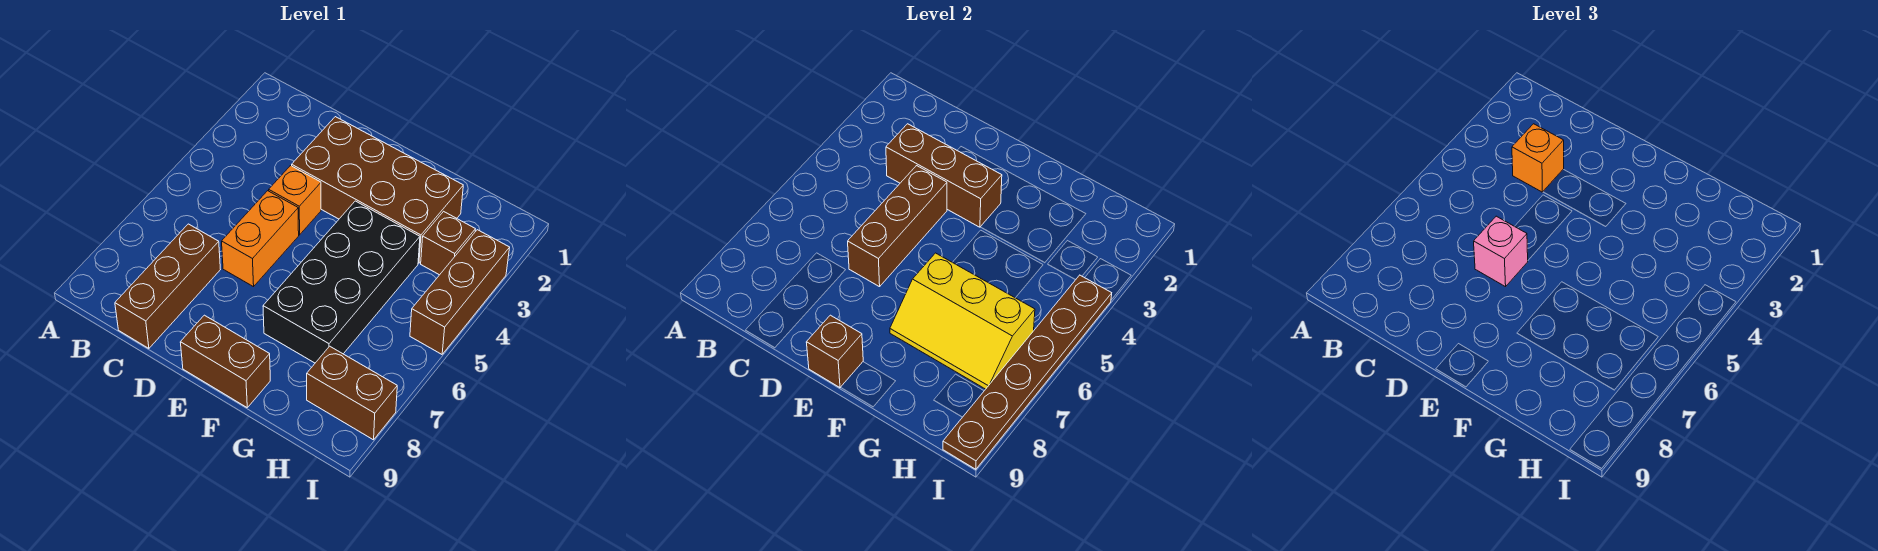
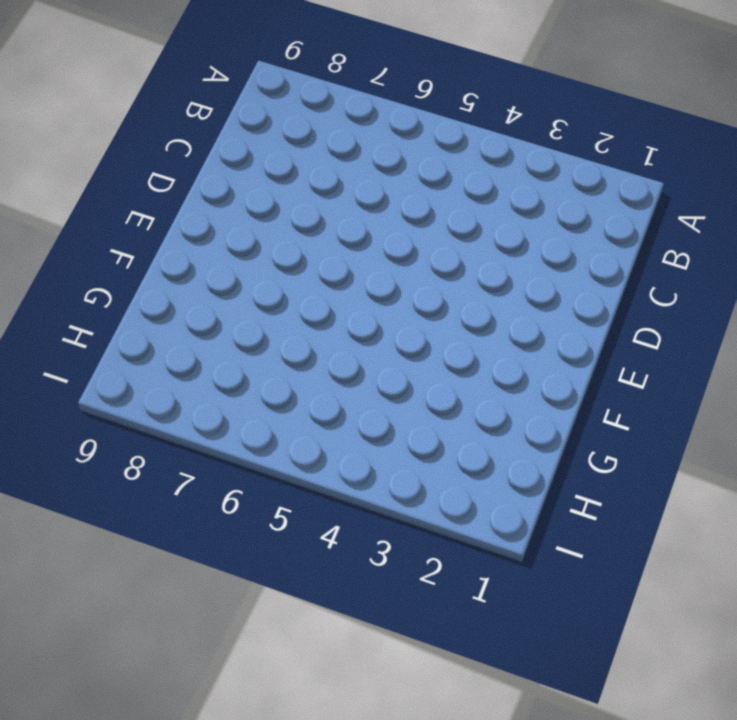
none -> brown brick C7:C9 level 1
none -> brown brick D2:G3 level 1
none -> orange brick D4 level 1

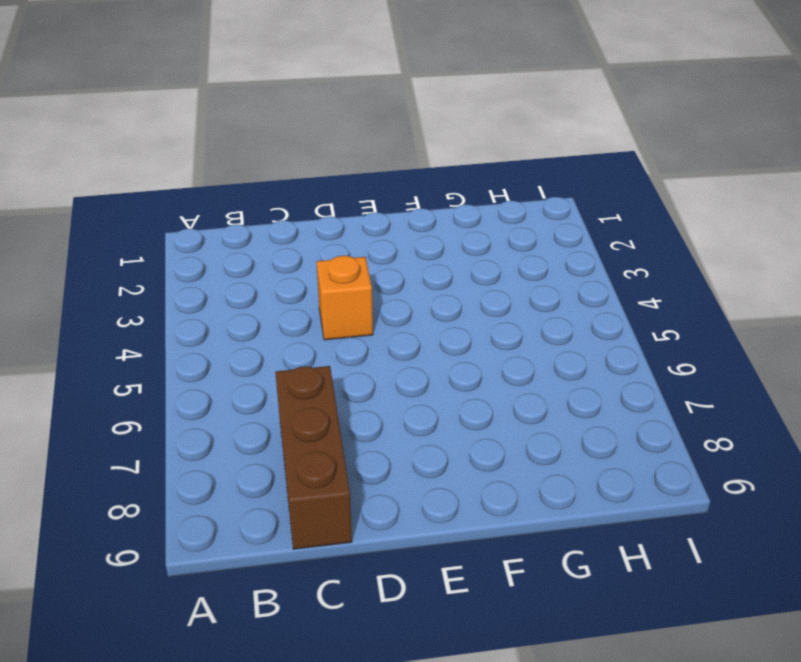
none -> brown brick D2:G3 level 1
none -> orange brick D5:D6 level 1
none -> brown brick E9:F9 level 1

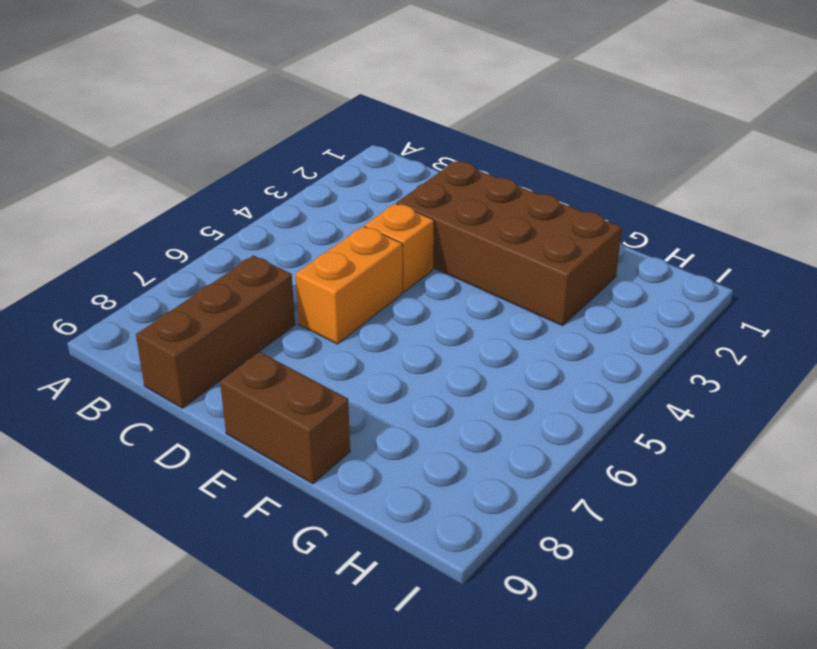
none -> black brick F4:G7 level 1
none -> brown brick H3 level 1
none -> brown brick H8:I8 level 1

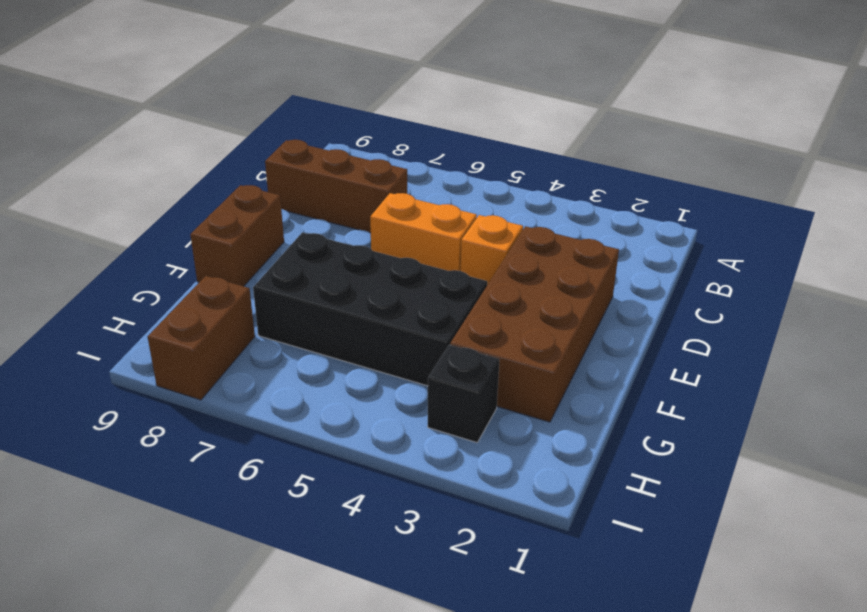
black brick H3 level 1 -> brown brick H3 level 1
none -> brown brick I3:I5 level 1
none -> brown brick C3:E3 level 2
none -> brown brick D4:D6 level 2

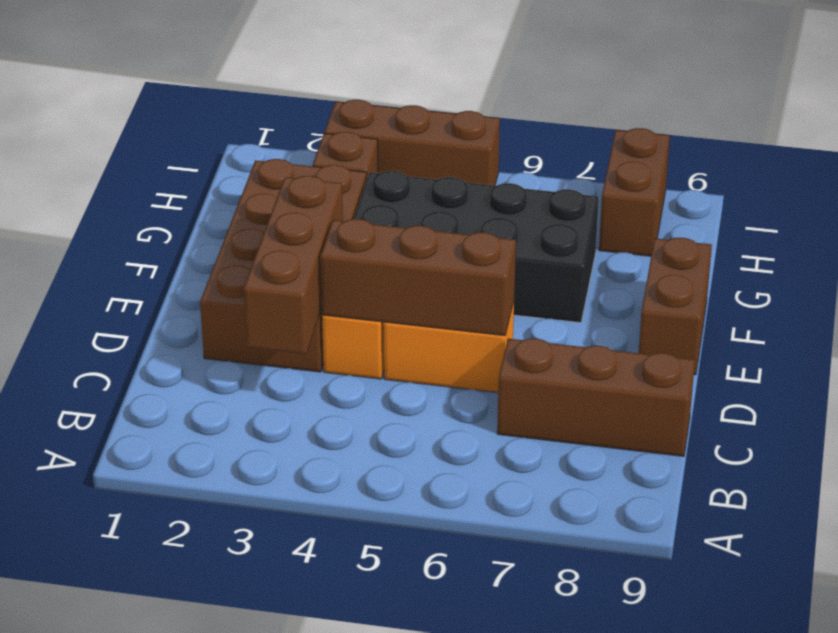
none -> brown brick E9 level 2
none -> yellow slope F6:H7 level 2 top 6
none -> brown plate I4:I9 level 2

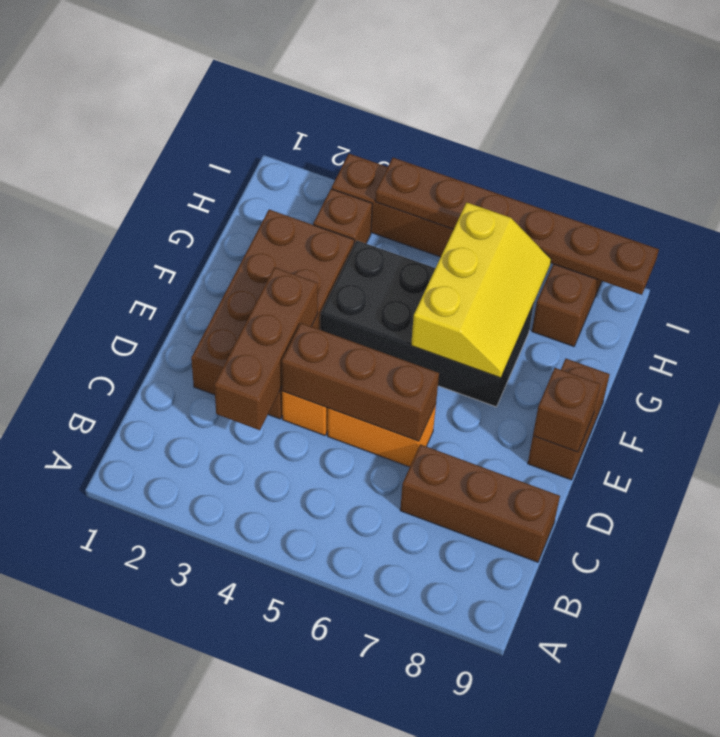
none -> orange brick C3 level 3
none -> pink brick D6 level 3

